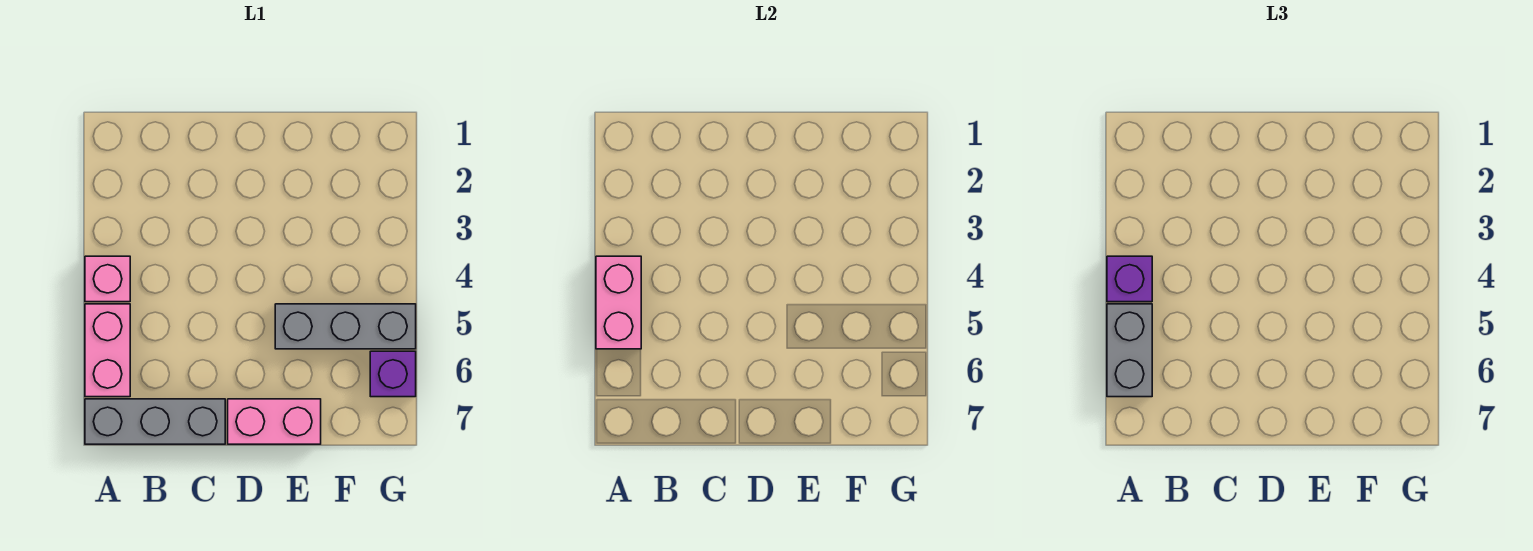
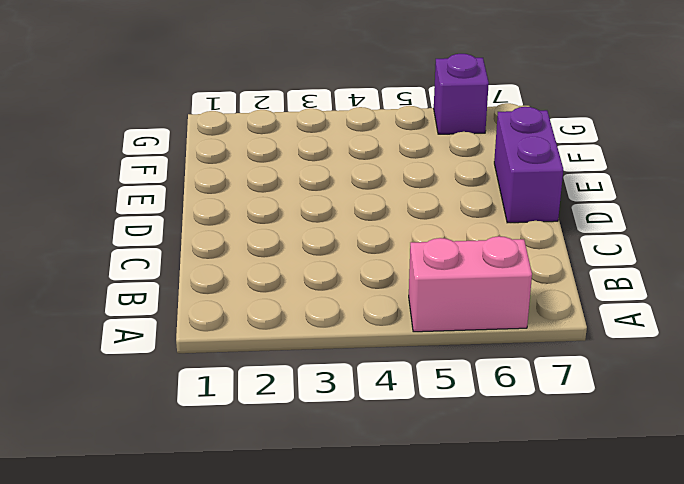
purple brick D7:E7 level 1 -> pink brick D7:E7 level 1
none -> pink brick A4 level 1
none -> grey brick A7:C7 level 1

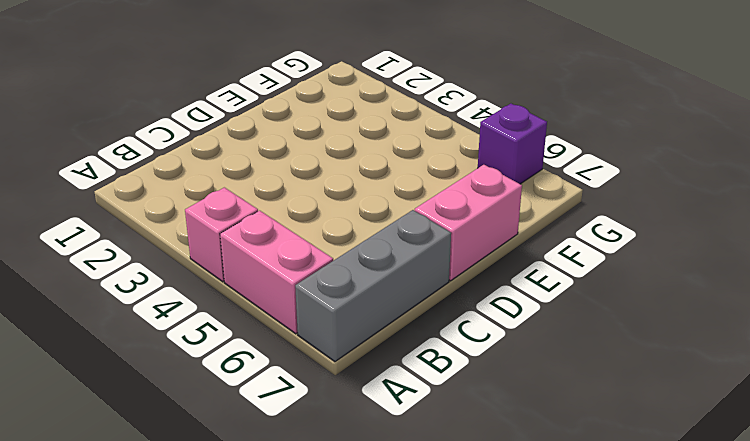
none -> grey brick E5:G5 level 1
none -> pink brick A4:A5 level 2

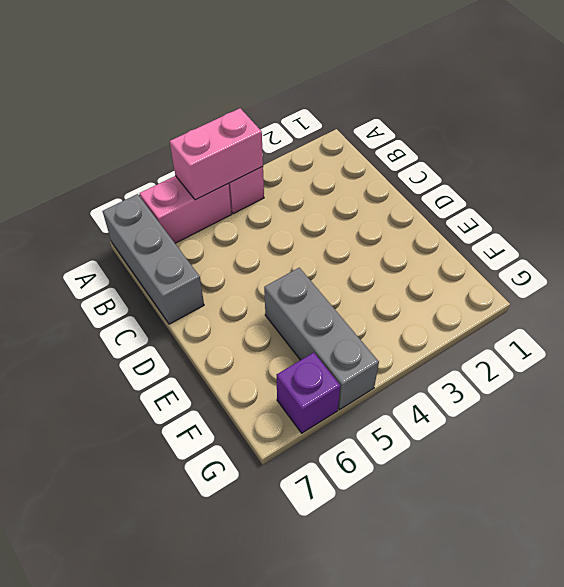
none -> pink brick D7:E7 level 1
none -> purple brick A4 level 3

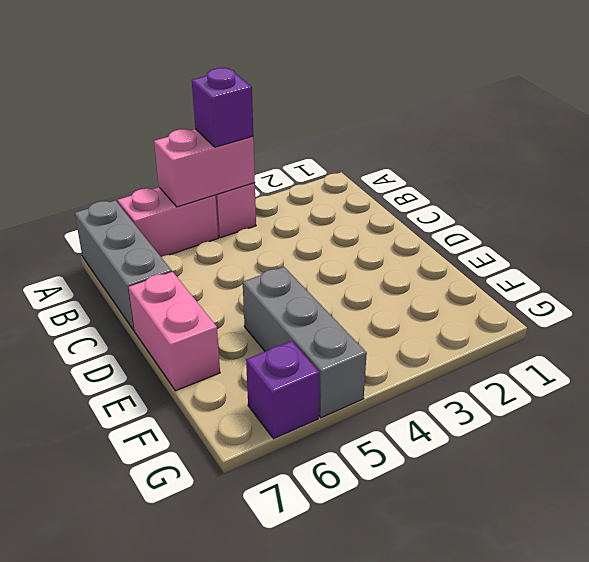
none -> grey brick A5:A6 level 3

